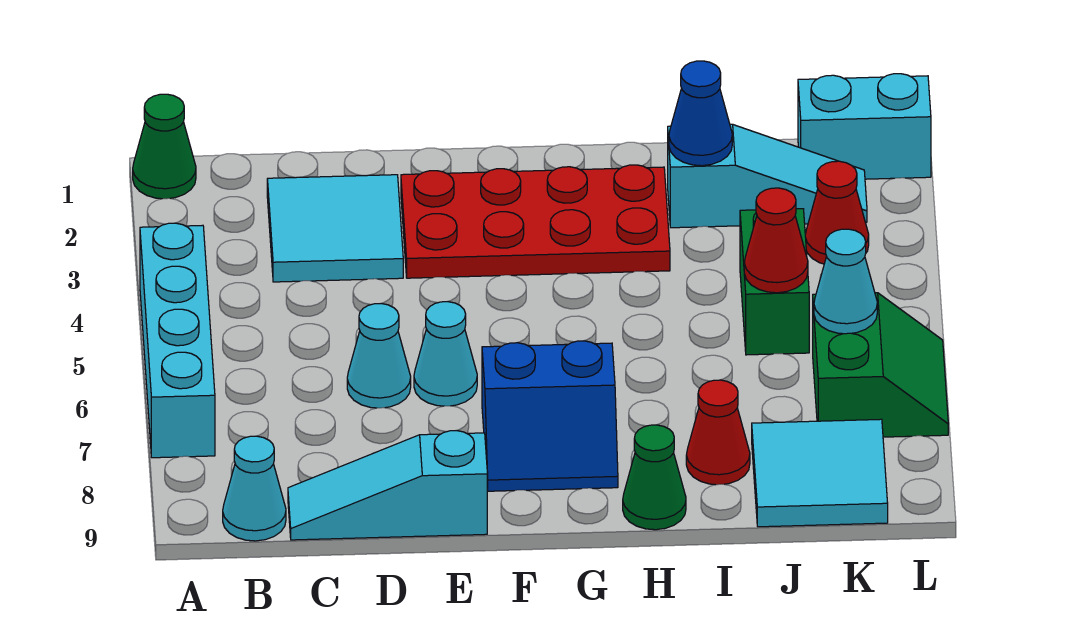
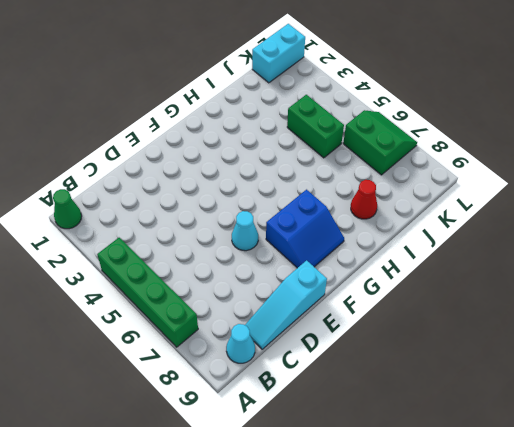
green brick A4:A7 level 1 -> cyan brick A4:A7 level 1
none -> cyan tile C2:D3 level 1
none -> cyan cone D6 level 1
none -> red plate E2:H3 level 1

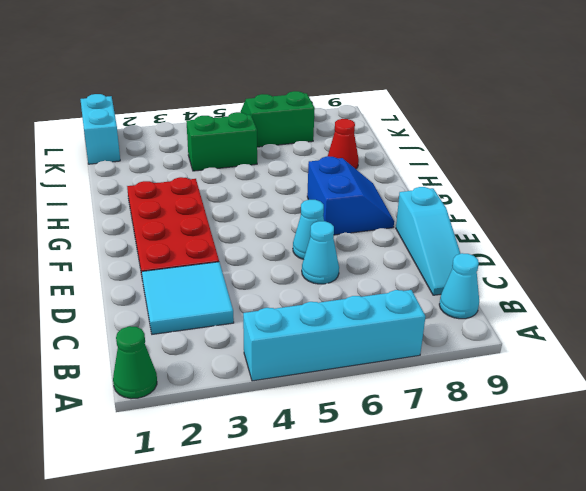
none -> green cone H9 level 1
none -> cyan slope I2:K2 level 1 top I
none -> cyan tile J8:K9 level 1

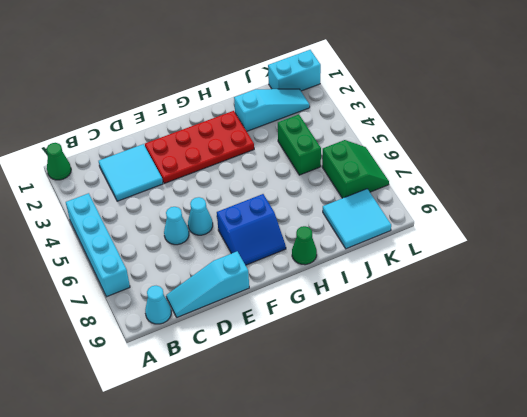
none -> red cone I8 level 1
none -> red cone K3 level 1
none -> blue cone I2 level 2

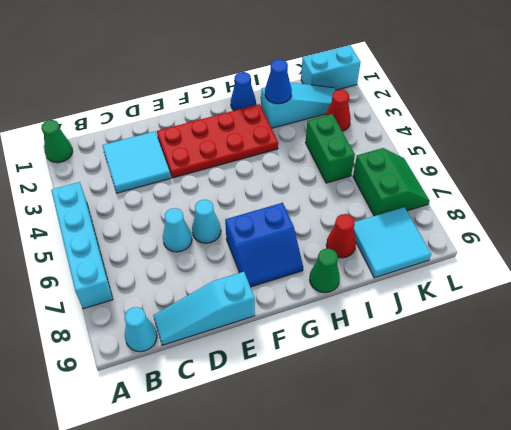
blue cone H1 level 1 -> none
none -> red cone J5 level 2
none -> cyan cone K6 level 2

